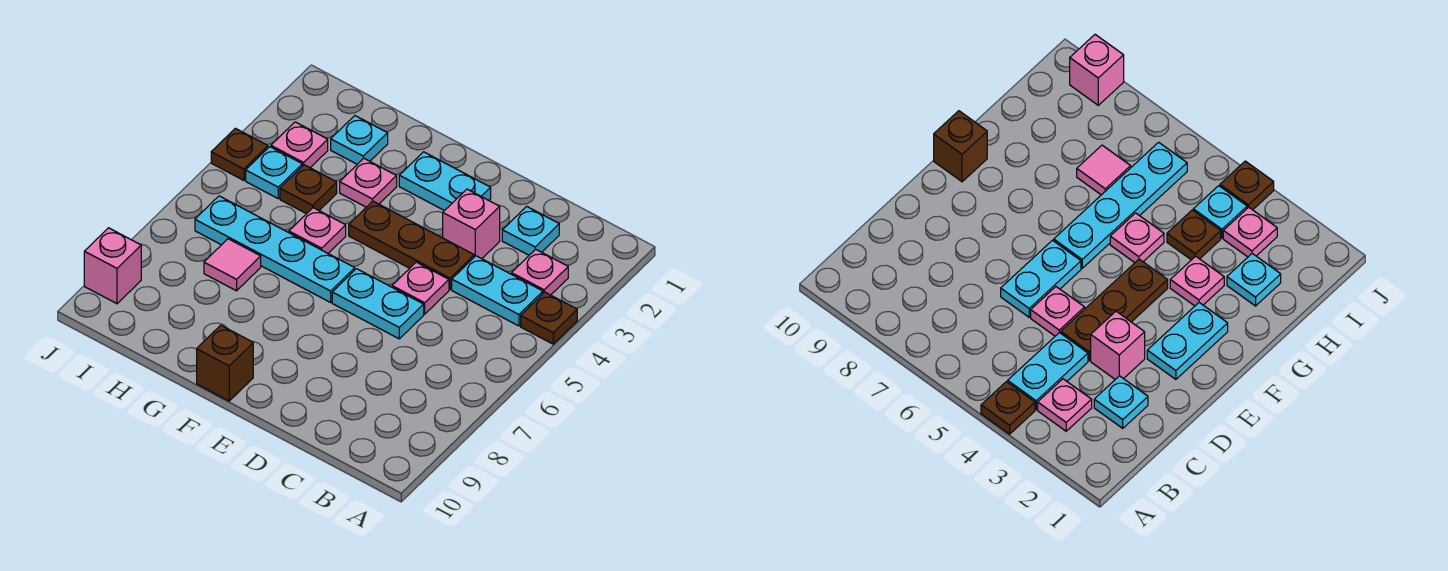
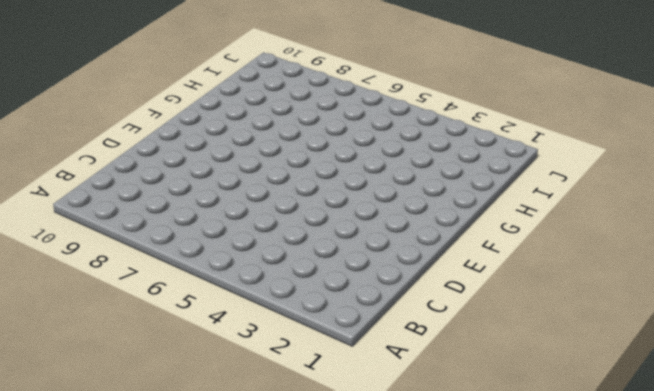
none -> brown plate A4 level 1
none -> pink plate B3 level 1
none -> cyan plate B4:C4 level 1

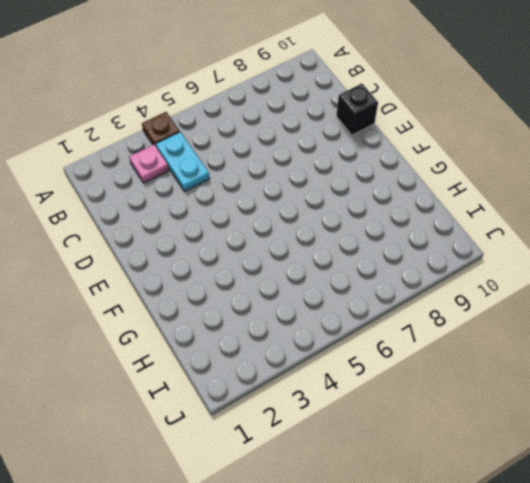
black brick D10 level 1 -> none
none -> cyan plate C2 level 1
none -> pink brick D3 level 1
none -> brown plate D4:F4 level 1

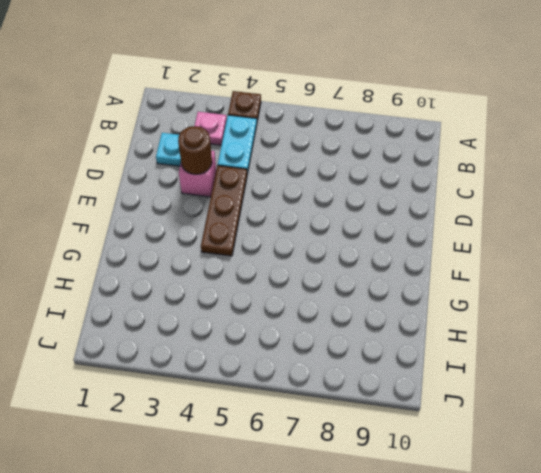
brown round brick D3 level 2 -> none
none -> pink plate D5 level 1
none -> cyan plate D6:E6 level 1
none -> cyan plate E2:F2 level 1

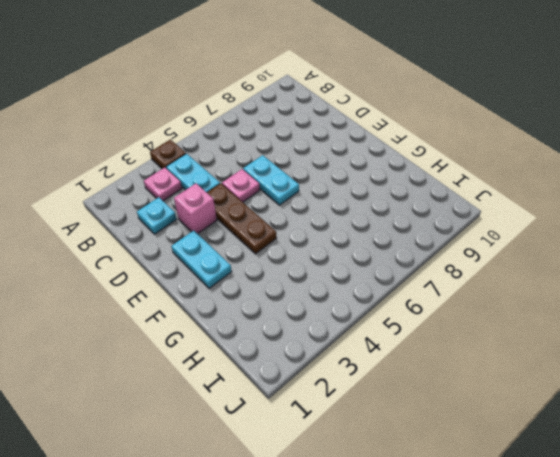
none -> cyan plate F6:I6 level 1
none -> brown brick F10 level 1
none -> pink plate G3 level 1

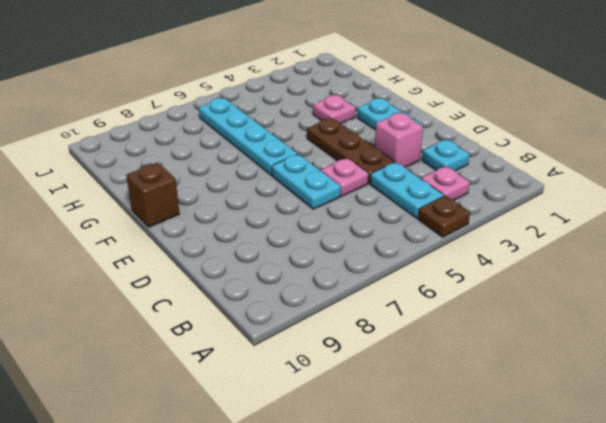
none -> pink plate G5 level 1
none -> cyan plate H2 level 1
none -> brown plate H4 level 1

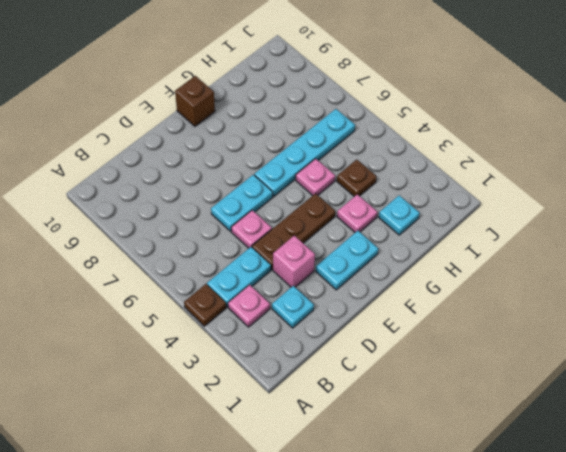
none -> pink tile H7 level 1
none -> pink plate I3 level 1
none -> cyan plate I4 level 1

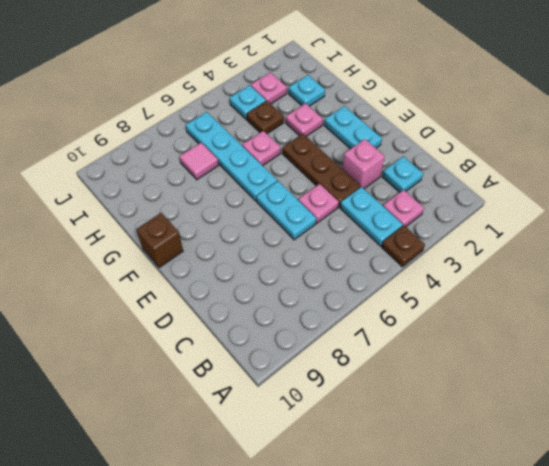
none -> brown plate J4 level 1
none -> pink brick J9 level 1

